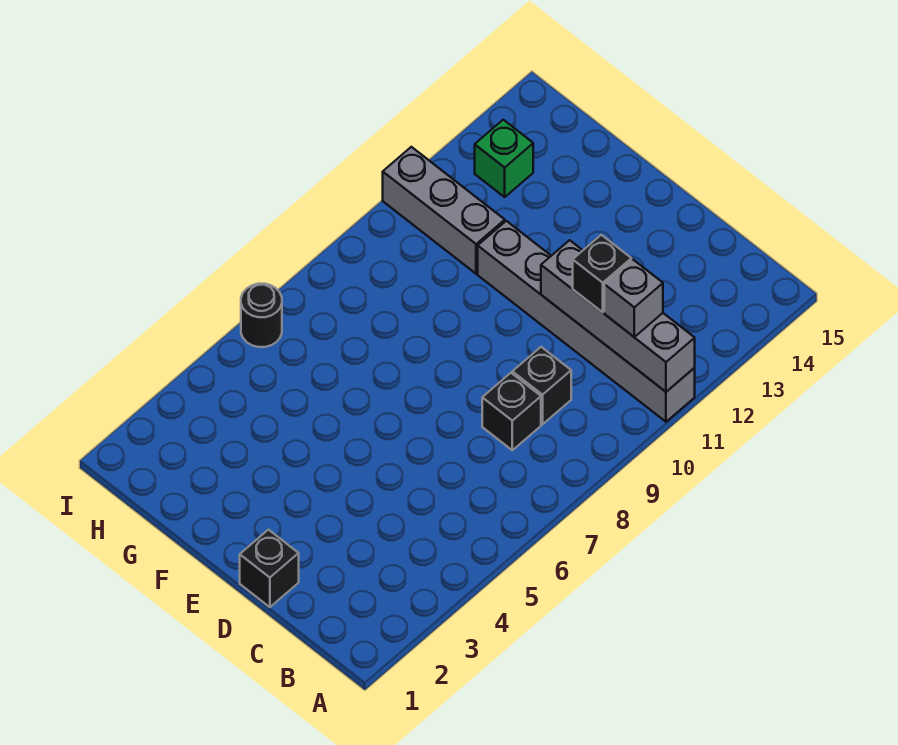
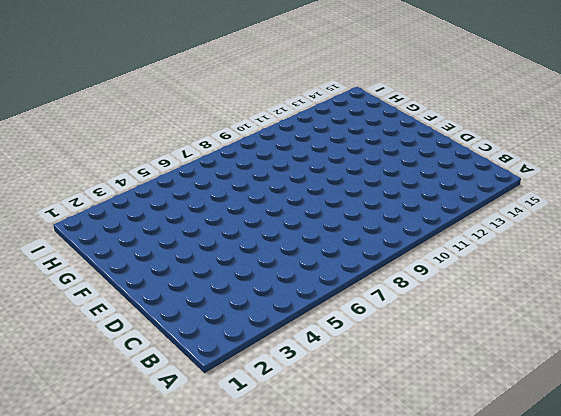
none -> grey brick A11:F11 level 1
none -> black brick C8 level 1

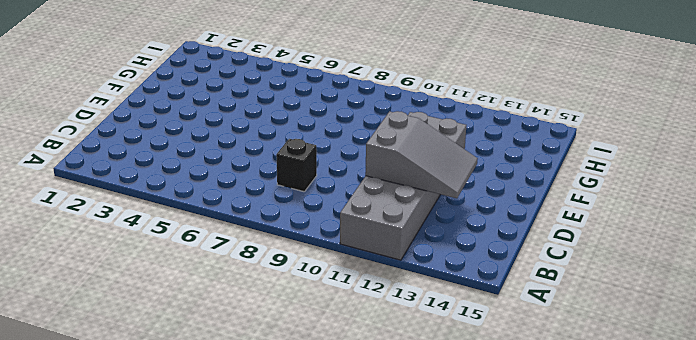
grey brick A11:F12 level 1 -> grey brick A11:F11 level 1
grey slope C11:D13 level 2 top 11 -> grey brick A11:D11 level 2
none -> black brick C9 level 1
none -> black brick D1 level 1

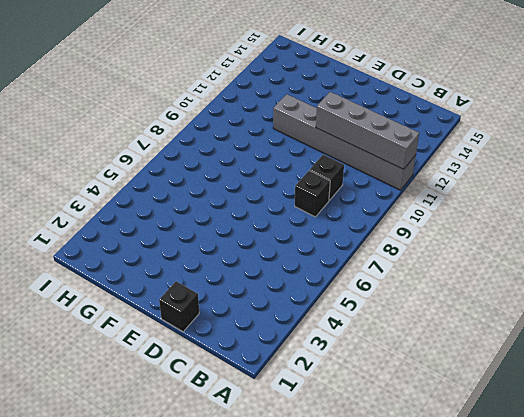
none -> grey brick G11:I11 level 1
none -> green brick H13 level 1

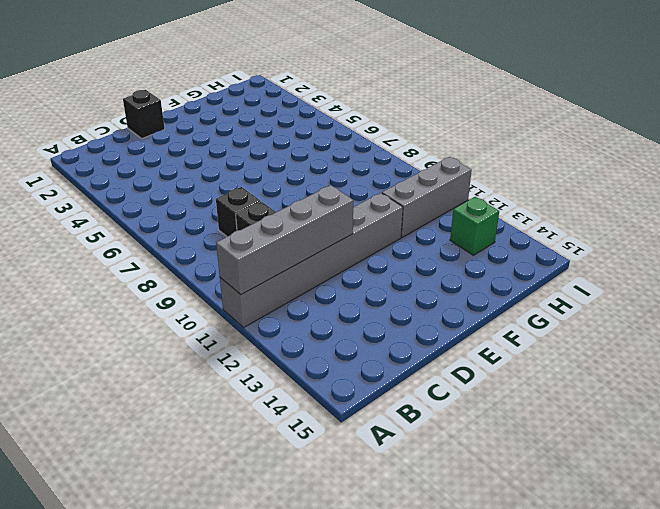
none -> black round brick I6 level 1
none -> grey brick B11 level 3

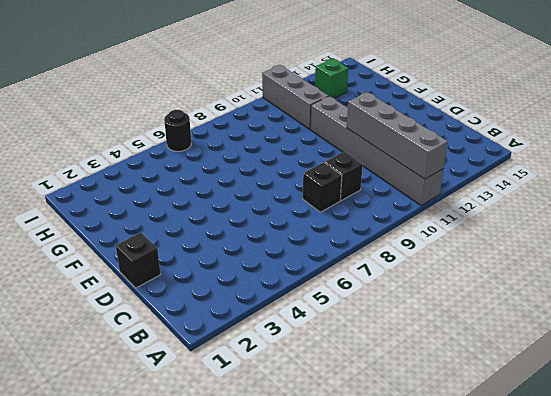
none -> grey brick B11 level 3
none -> black brick C11 level 3

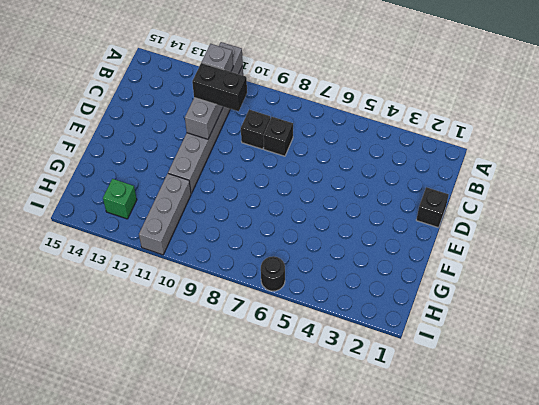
black brick C10:C11 level 3 -> black brick C11 level 3

